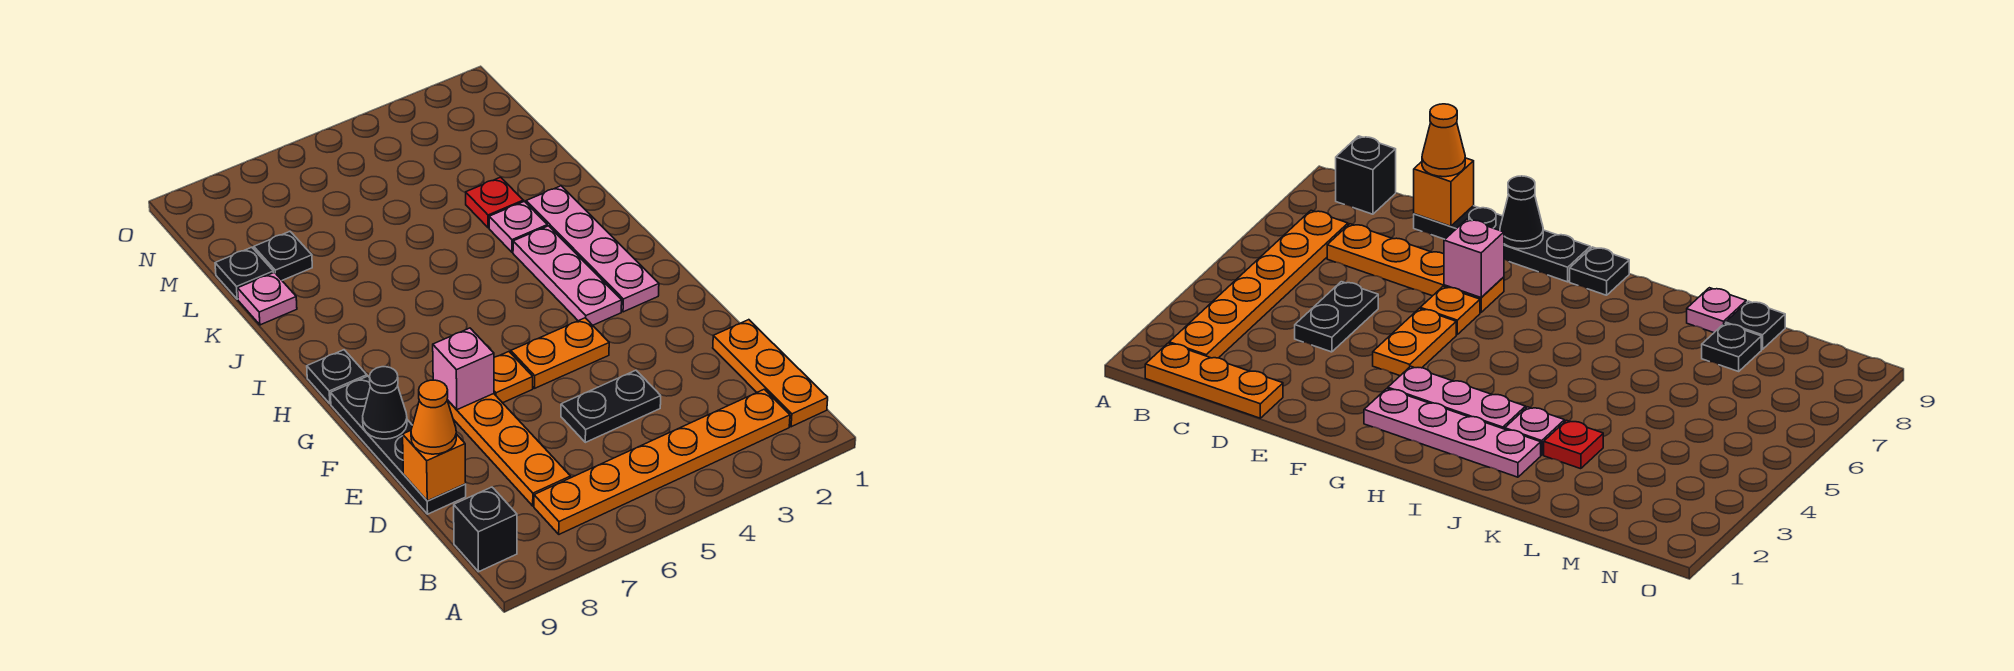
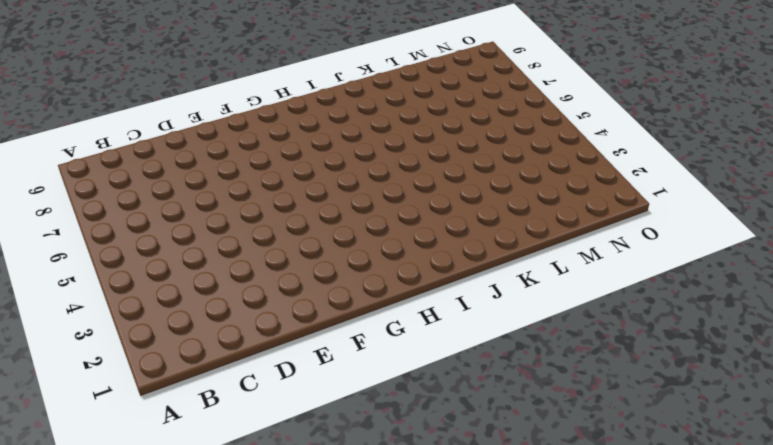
none -> orange plate B1:D1 level 1
none -> orange plate B2:B7 level 1
none -> black brick B9 level 1

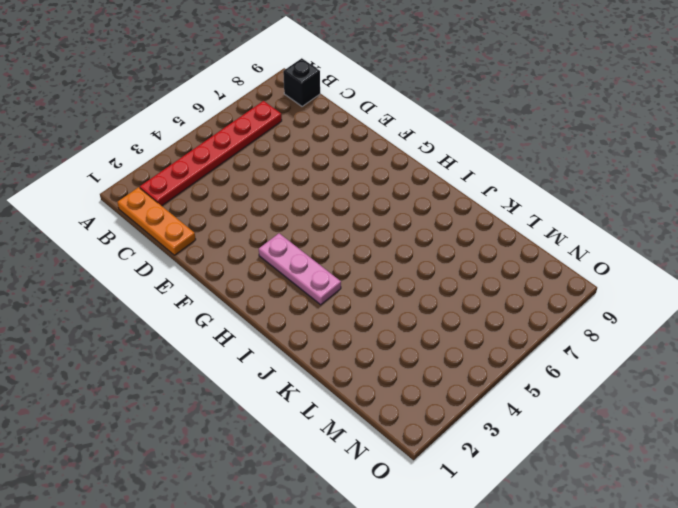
red plate B2:B7 level 1 -> orange plate B2:B7 level 1
none -> orange plate C7:F7 level 1
none -> black plate D4:D5 level 1
none -> black plate D9:G9 level 1

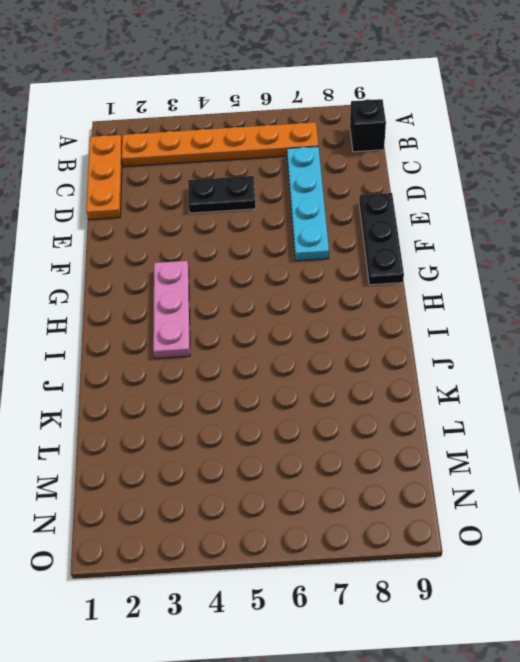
cyan plate C7:F7 level 1 -> orange plate C7:F7 level 1
black plate E9:G9 level 1 -> black plate D9:G9 level 1
none -> orange plate F4:F5 level 1
none -> orange plate F6 level 1
none -> pink plate G2:J2 level 1

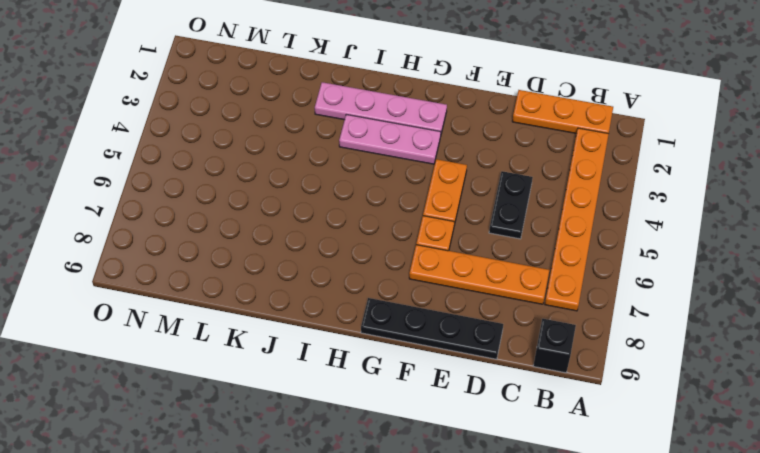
none -> black plate H9 level 1
none -> pink plate J3 level 1
none -> red plate K3 level 1

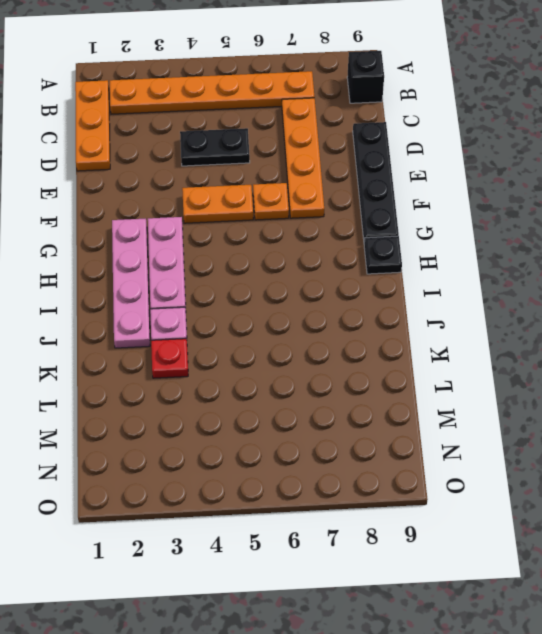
none -> pink plate K9 level 1
none -> black plate L8 level 1
none -> black plate L9 level 1

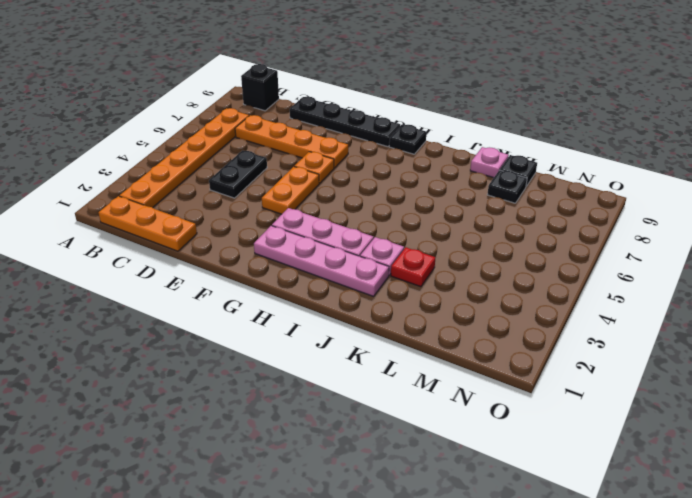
none -> orange brick D9 level 2
none -> pink brick F7 level 2
none -> black cone F9 level 2

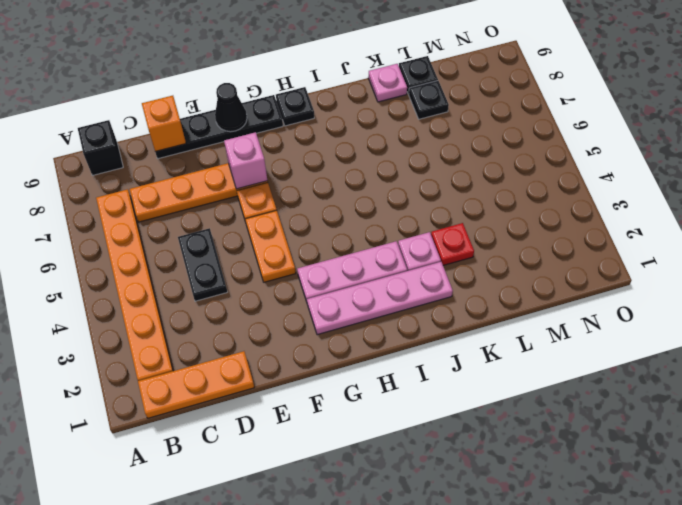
none -> orange cone D9 level 3

